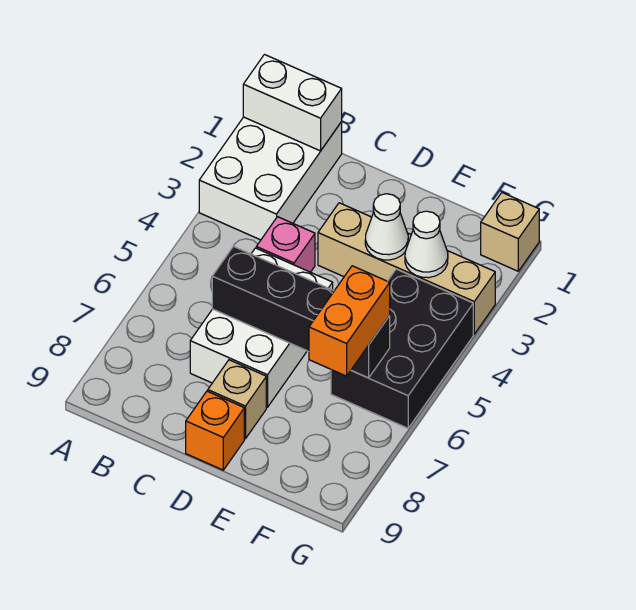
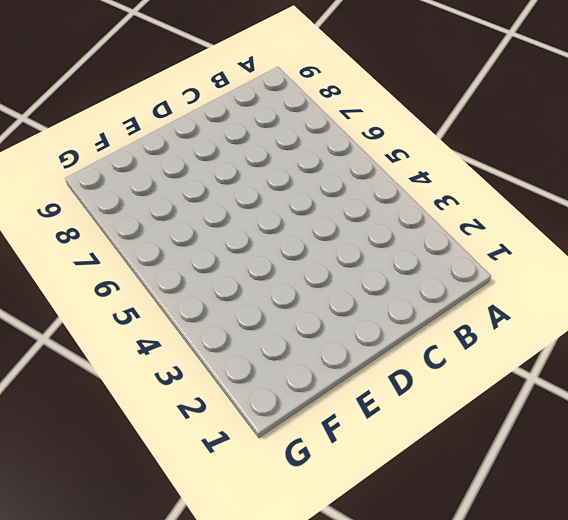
none -> white brick A1:B3 level 1
none -> pink brick C4 level 1
none -> white brick C5:D7 level 1

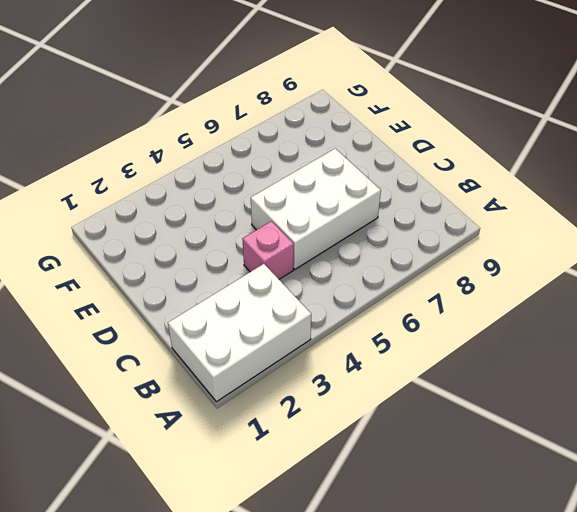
none -> tan brick D3:G3 level 1
none -> tan brick D8 level 1
none -> orange brick D9 level 1

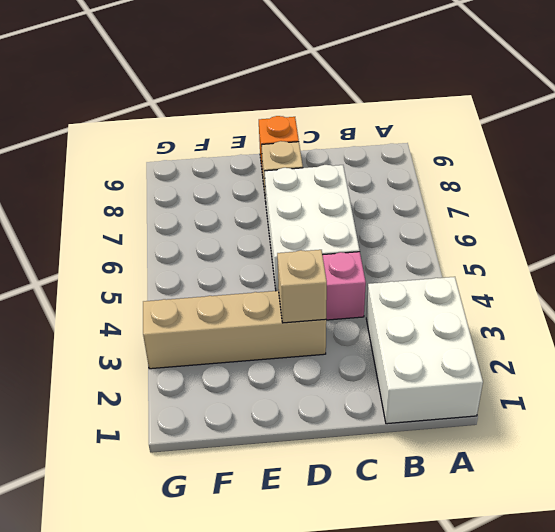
tan brick D3 level 2 -> tan brick G1 level 1
none -> black brick F4:G6 level 1
none -> white brick A1:B1 level 2
none -> black brick C6:F6 level 2

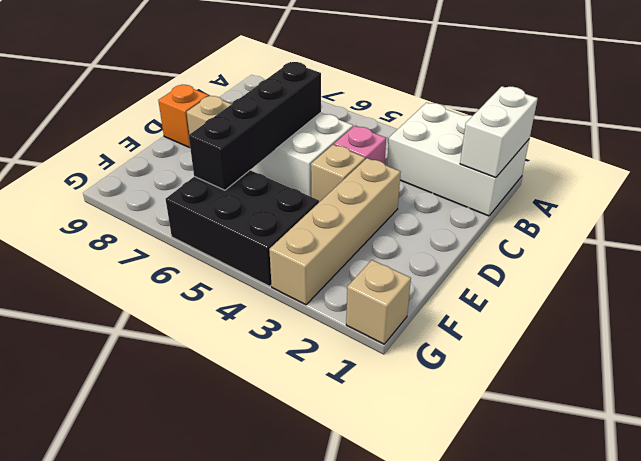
tan brick D4 level 1 -> none
none -> white cone E3 level 2
none -> white cone F3 level 2
none -> orange brick F6:F7 level 3

